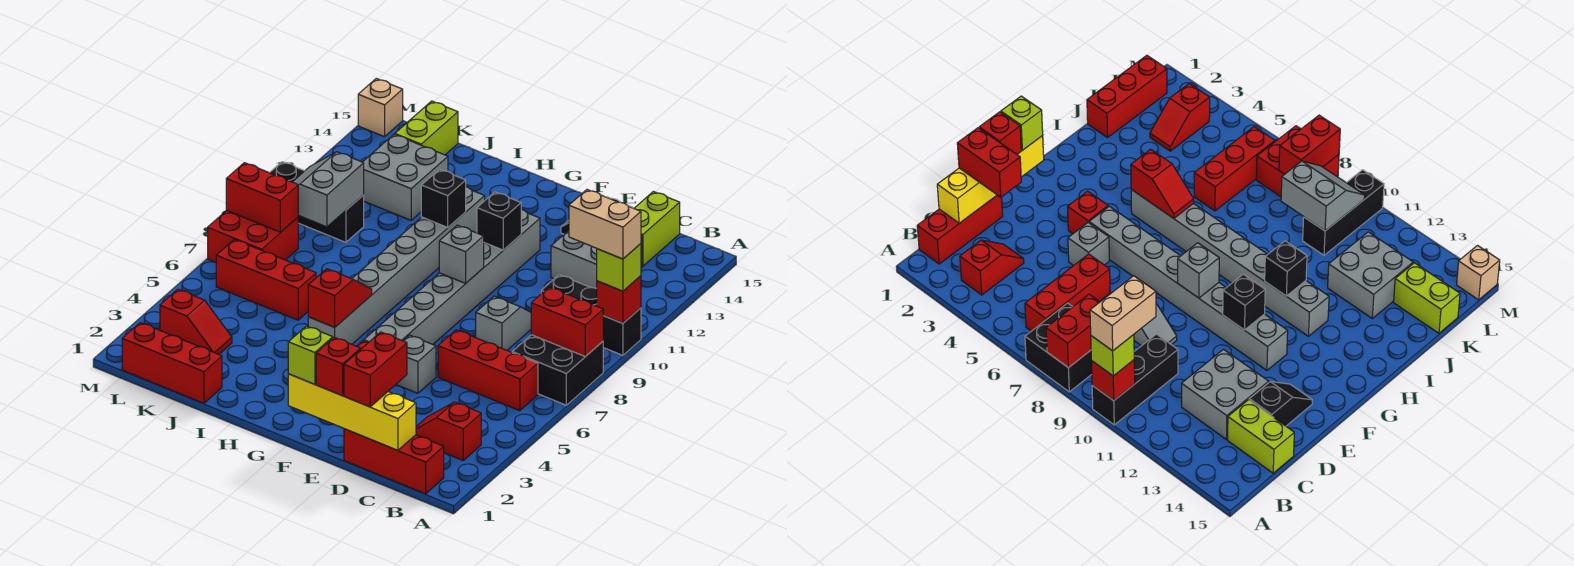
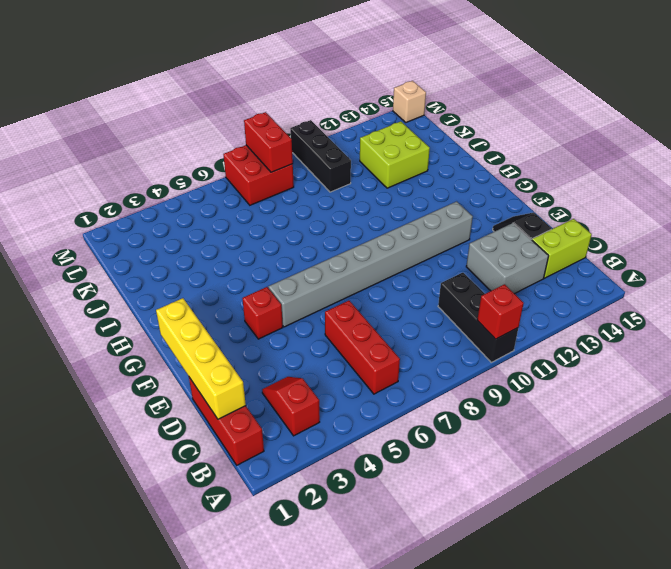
lime brick J12:K13 level 1 -> grey brick J12:K13 level 1
none -> black brick A7:B8 level 1
none -> grey slope D8:D9 level 1 top 8
none -> grey brick E5 level 1
none -> grey brick H5:H12 level 1

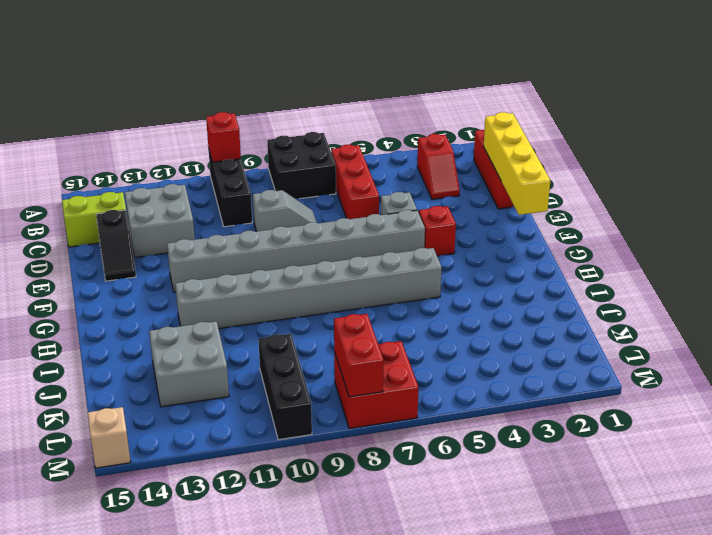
grey slope D8:D9 level 1 top 9 -> grey slope D8:D9 level 1 top 8
none -> red brick J1:L1 level 1
none -> red brick J6:L6 level 1
none -> red slope K3:L3 level 1 top L
none -> lime brick K14:K15 level 1

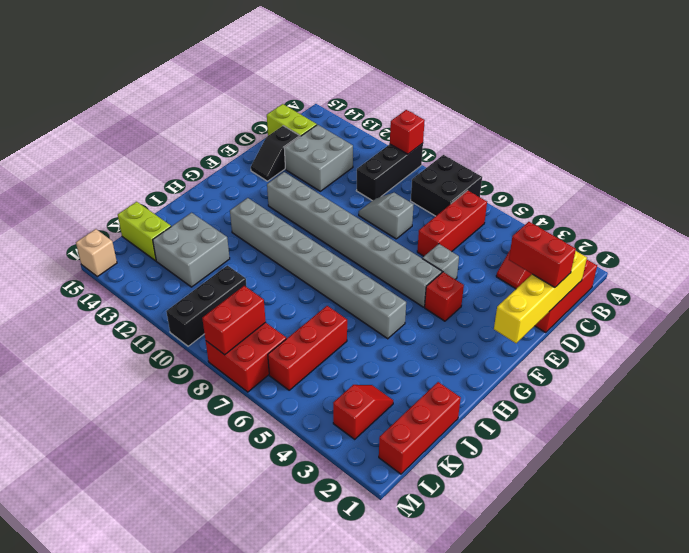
none -> red brick A8:B8 level 2
none -> grey brick F9 level 2
none -> black brick F11 level 2
none -> red slope H5:H6 level 2 top 5

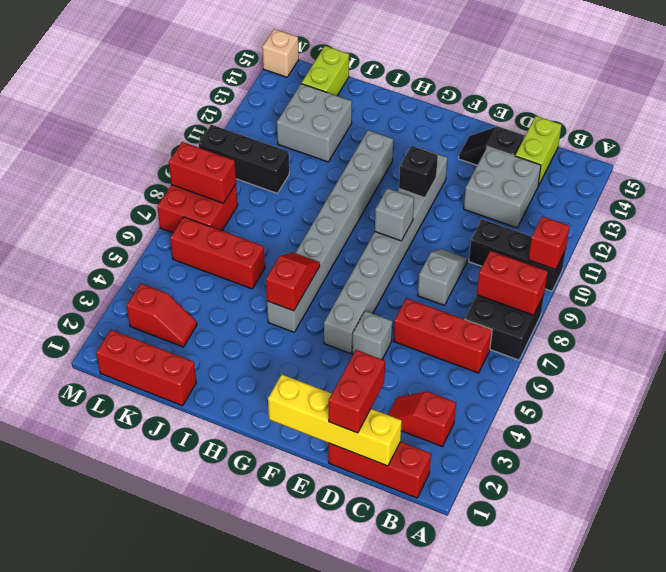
none -> red brick F4 level 1
none -> black brick H11 level 2
none -> grey slope K9:L10 level 2 top K
none -> lime brick A10 level 3

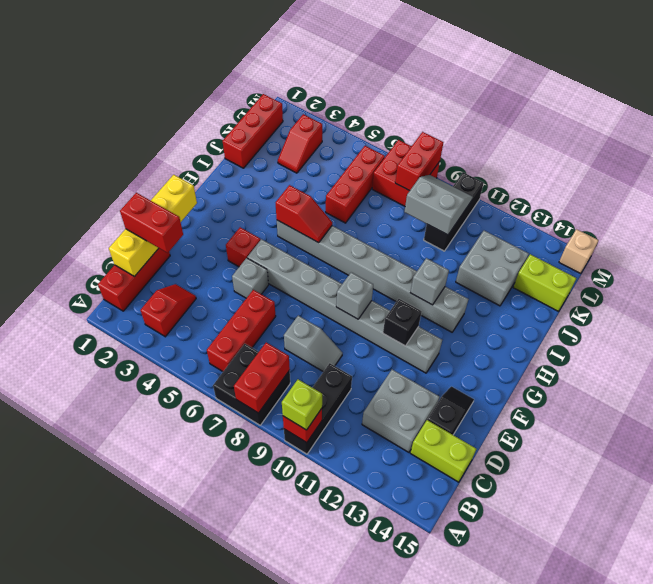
grey brick H11 level 2 -> black brick H11 level 2
none -> red brick E1 level 3
none -> lime brick F1 level 3
none -> tan brick A10:B10 level 4

